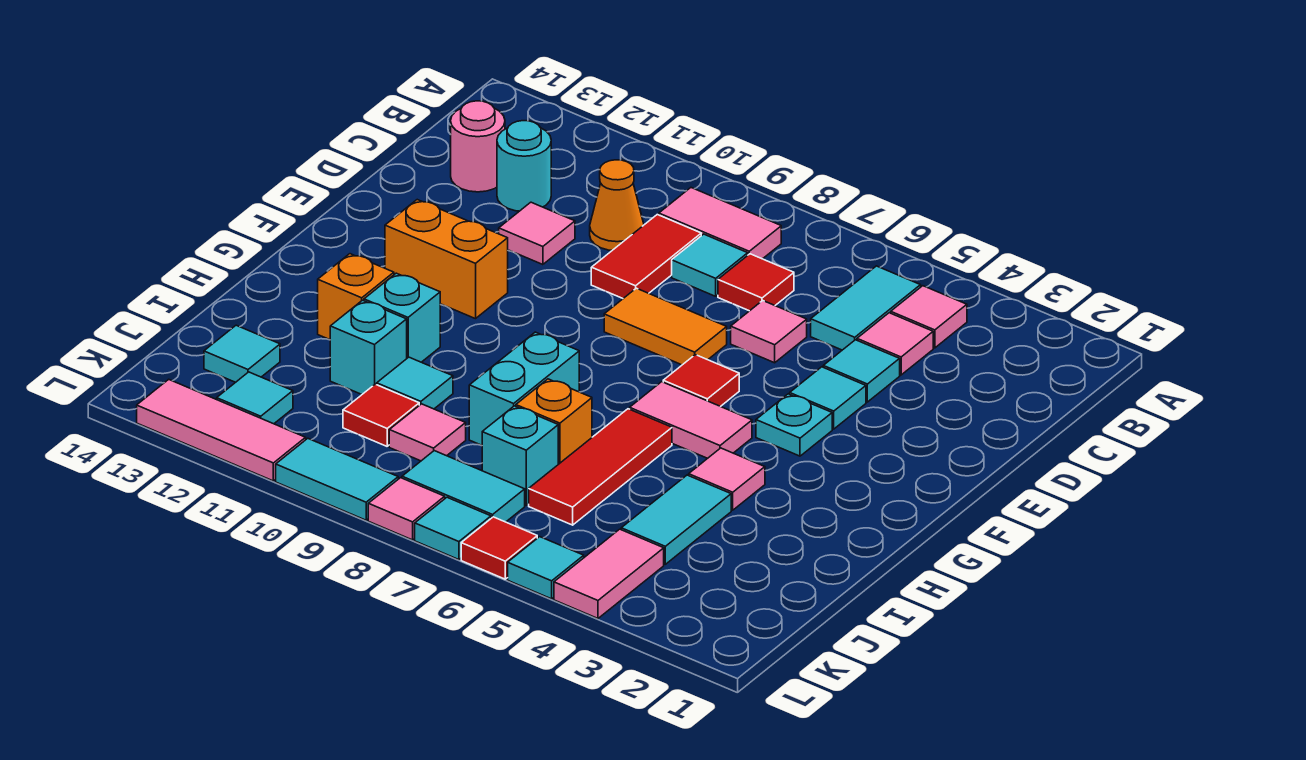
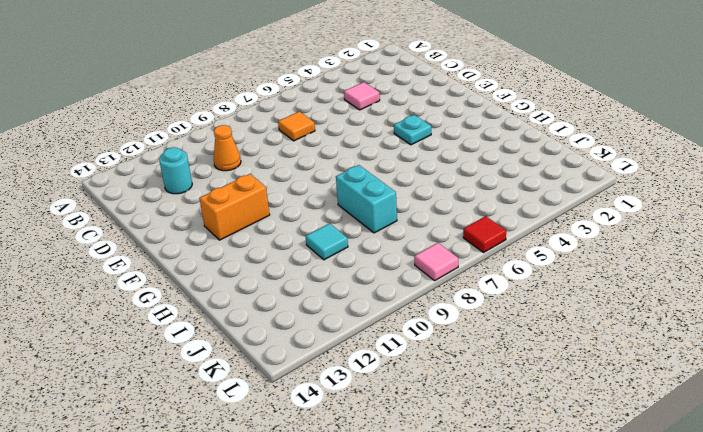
orange tile C7 level 1 -> red tile C7 level 1
none -> pink tile B4 level 1
none -> cyan tile B5:C5 level 1
none -> pink tile B8:B9 level 1
none -> cyan tile C8 level 1

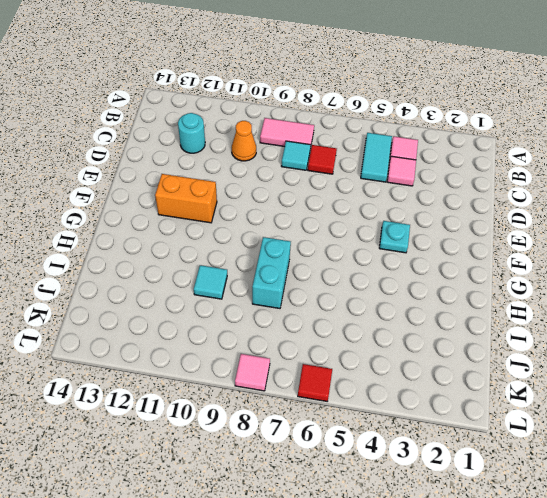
none -> red tile C9:D9 level 1
none -> pink round brick C13 level 1
none -> cyan tile D4 level 1
none -> pink tile D6 level 1

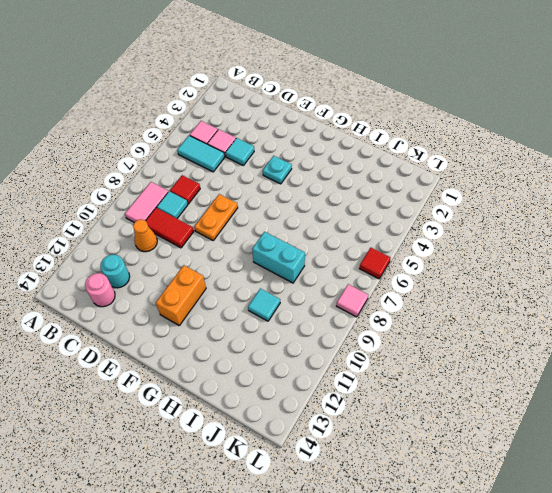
orange plate E7:E8 level 1 -> orange tile E7:E8 level 1
none -> pink tile D6 level 1
none -> pink tile D11 level 1
none -> cyan tile E4 level 1
none -> red tile F6 level 1

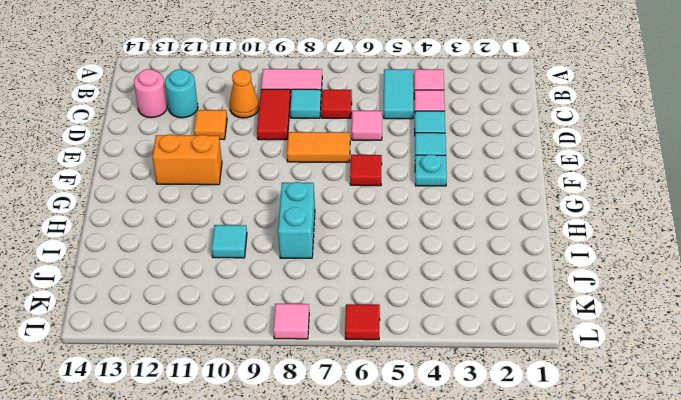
orange tile D11 level 1 -> pink tile D11 level 1
none -> pink tile G5:G6 level 1
none -> pink tile H4 level 1
none -> red tile H6:J6 level 1
none -> cyan brick H11 level 1

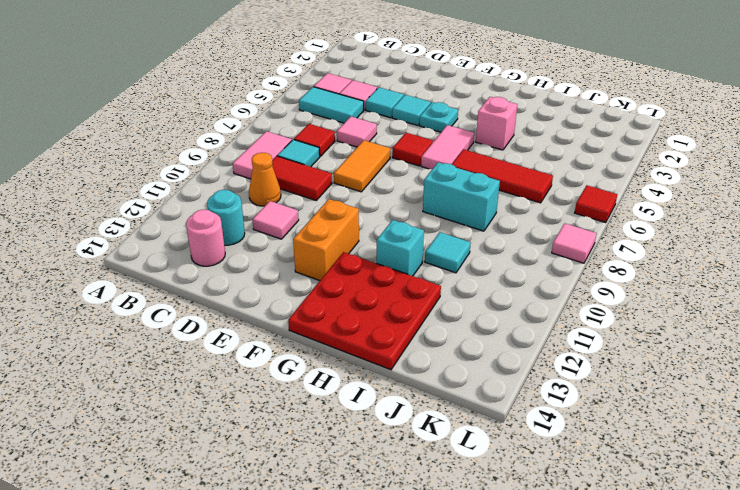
red plate G12:I14 level 1 -> orange brick H12 level 1
pink brick H4 level 1 -> pink tile H4 level 1
none -> cyan tile I4:J4 level 1
none -> orange brick I7 level 1
none -> cyan brick I11 level 1
none -> cyan brick J7 level 1

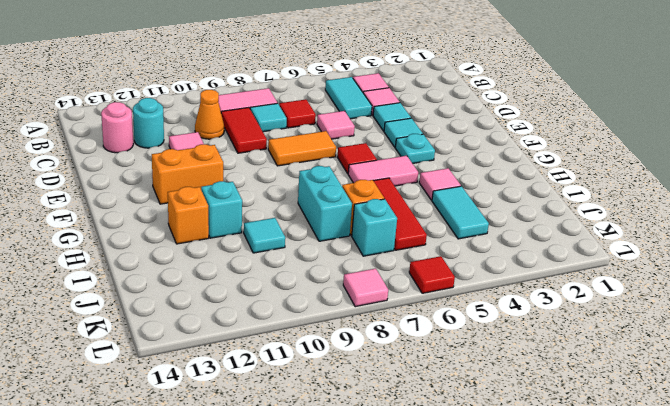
none -> cyan brick I11 level 1
none -> pink tile J9 level 1
none -> red tile J10 level 1
none -> cyan tile J13 level 1

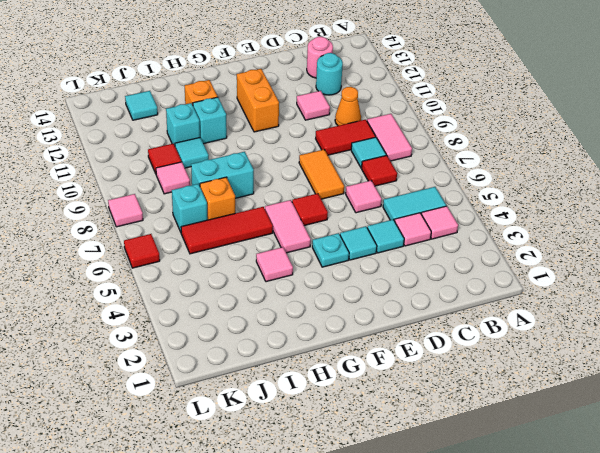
none -> cyan tile I4:J4 level 1
none -> pink tile K4:L4 level 1
none -> cyan tile K7:K8 level 1
none -> cyan tile K12 level 1

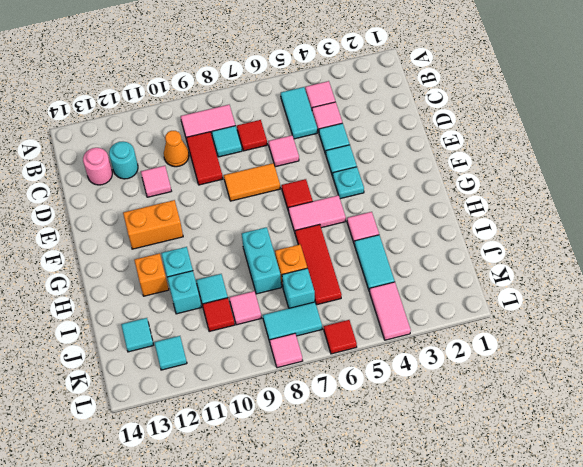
none -> cyan tile L5 level 1
none -> cyan tile L7 level 1
none -> cyan tile L9:L10 level 1
none -> pink tile L11:L13 level 1

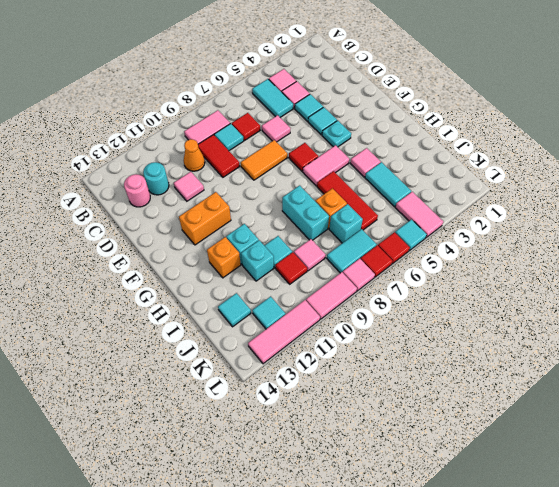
red tile L7 level 1 -> cyan tile L7 level 1
pink tile L9:L10 level 1 -> cyan tile L9:L10 level 1

